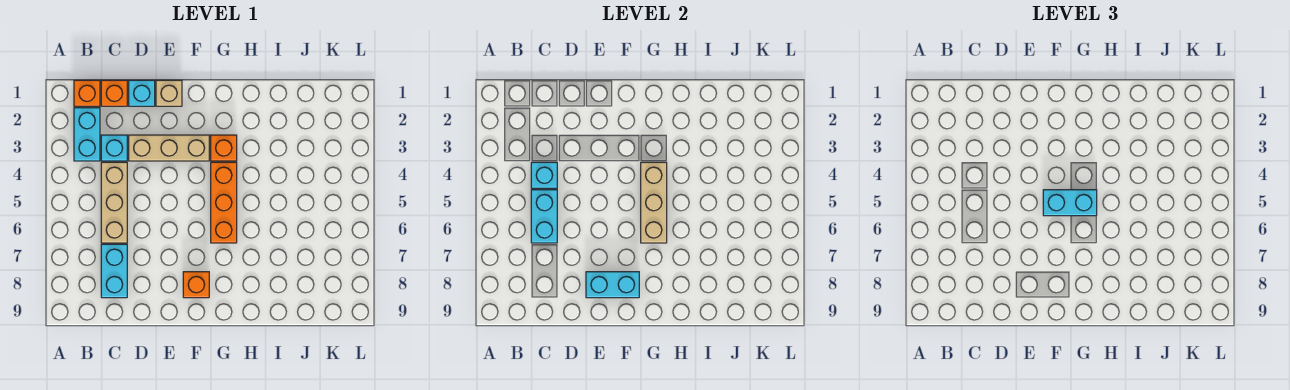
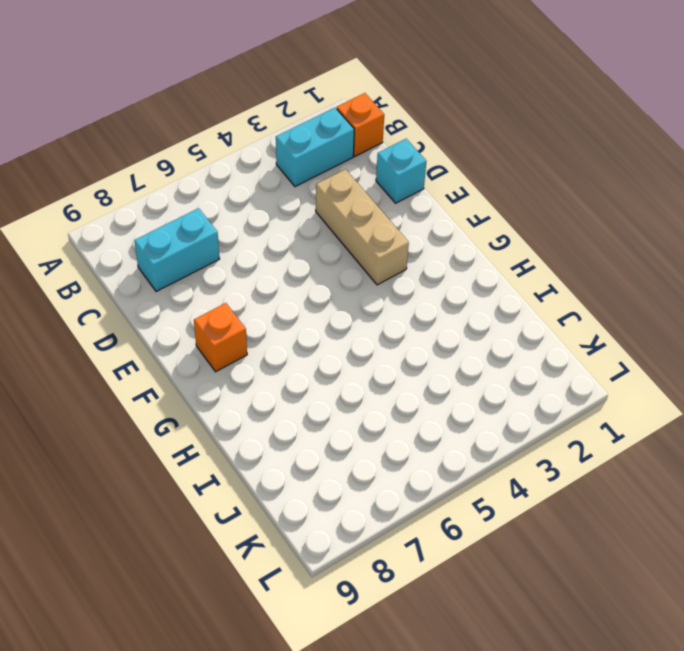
none -> orange brick C1 level 1
none -> cyan brick C3 level 1
none -> tan brick C4:C6 level 1

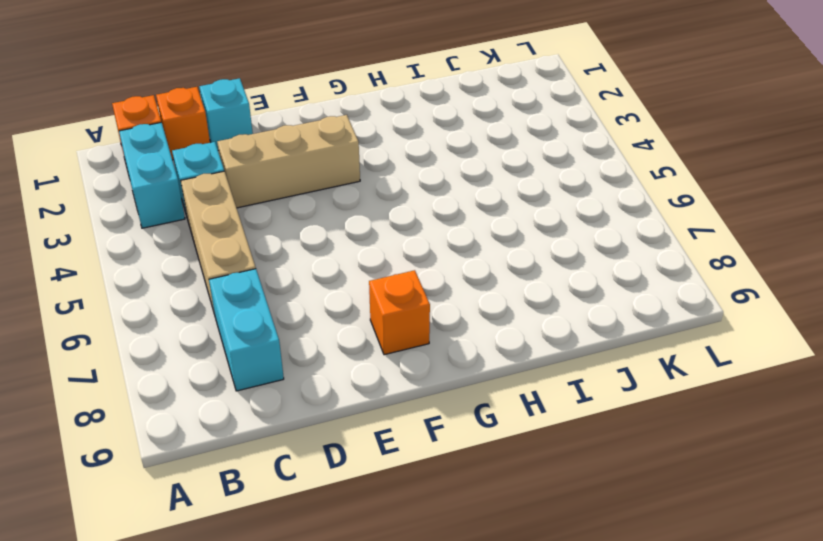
none -> tan brick E1 level 1
none -> orange brick G3 level 1
none -> orange brick G4:G6 level 1

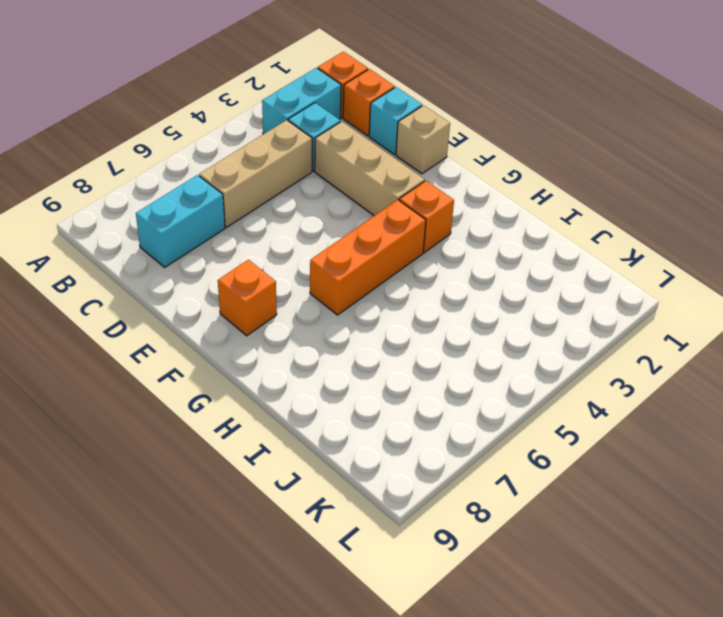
none -> cyan brick C4 level 2
none -> cyan brick C5:C6 level 2
none -> cyan brick E8:F8 level 2

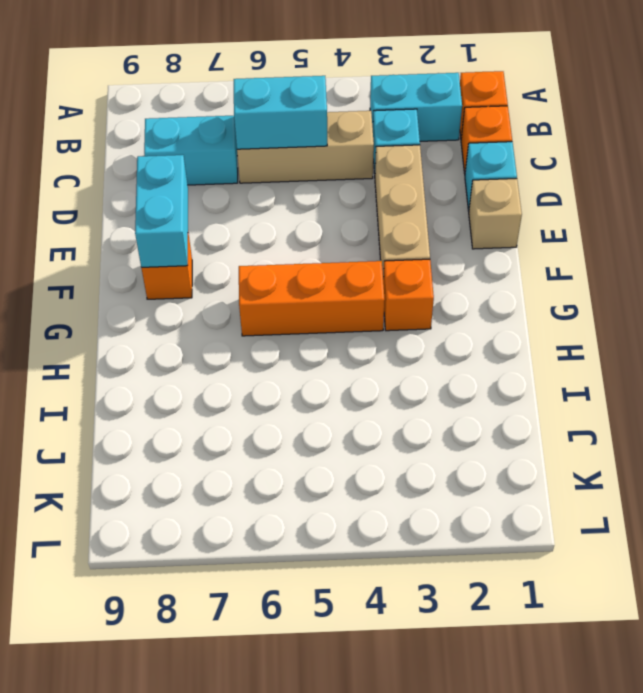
none -> cyan brick C4 level 2
none -> tan brick G4:G6 level 2
none -> cyan brick F5:G5 level 3

